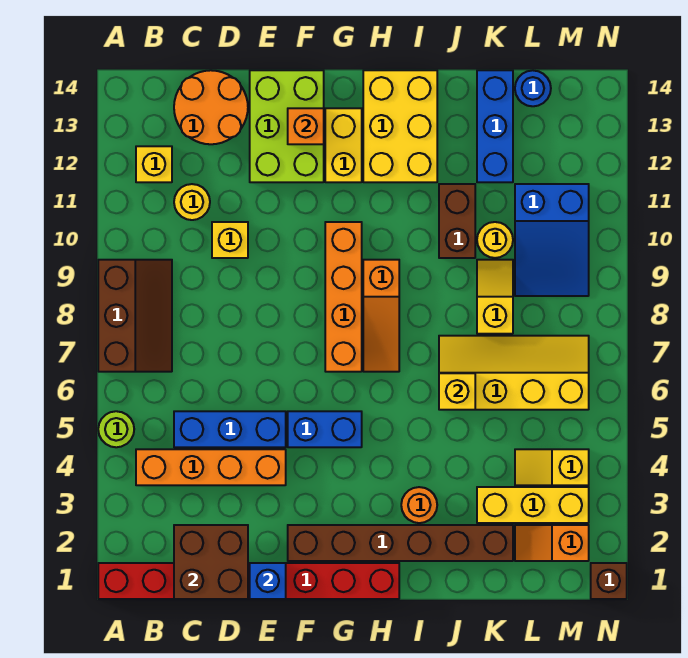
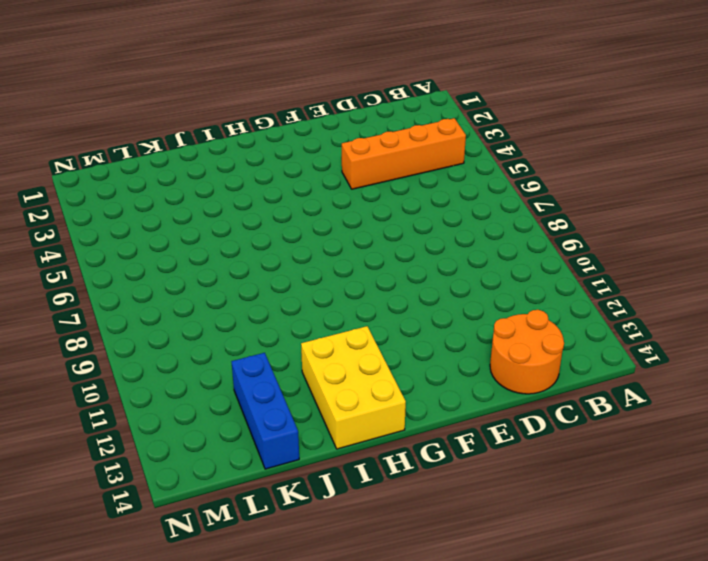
none -> red brick A1:H1 level 1
none -> lime round brick A5 level 1
none -> brown slope A7:B9 level 1 top A
none -> yellow brick B12 level 1

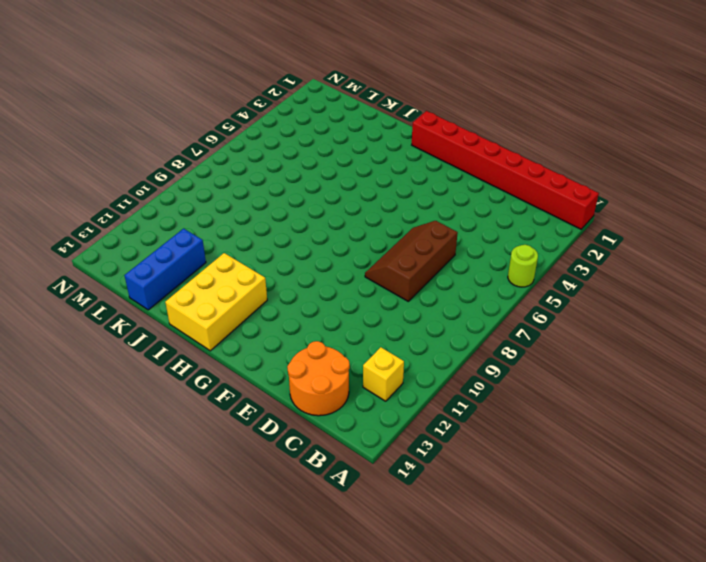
brown slope D6:E8 level 1 top D -> brown slope A7:B9 level 1 top A
none -> orange brick B4:E4 level 1
none -> blue brick C5:E5 level 1
none -> yellow round brick C11 level 1
none -> yellow brick D10 level 1

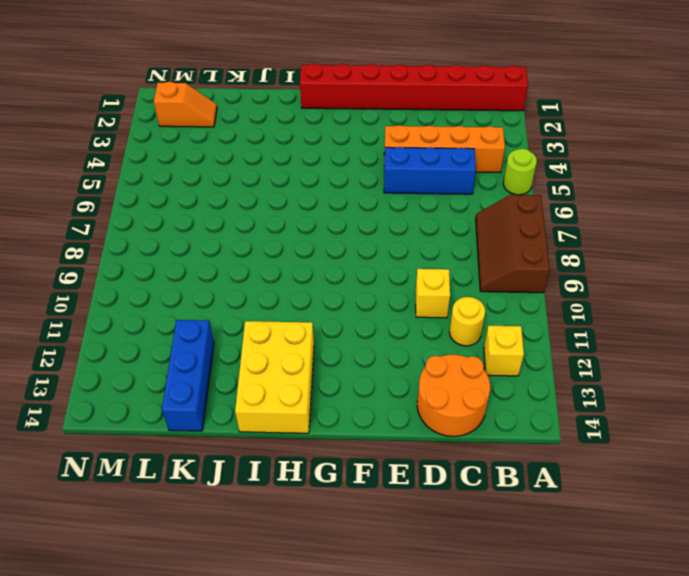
none -> lime brick E12:F14 level 1
none -> brown brick F2:K2 level 1
none -> blue brick F5:G5 level 1
none -> orange brick G7:G10 level 1

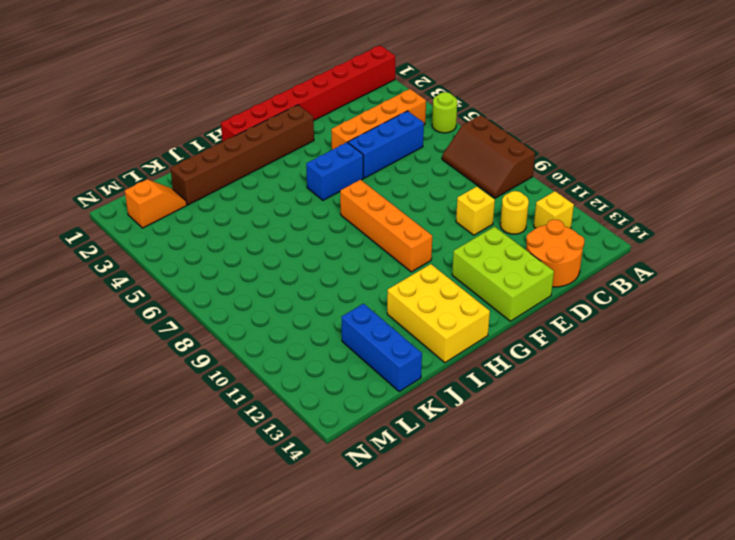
none -> yellow brick G12:G13 level 1
none -> orange slope H7:H9 level 1 top 9
none -> orange round brick I3 level 1
none -> yellow slope J6:M7 level 1 top 6

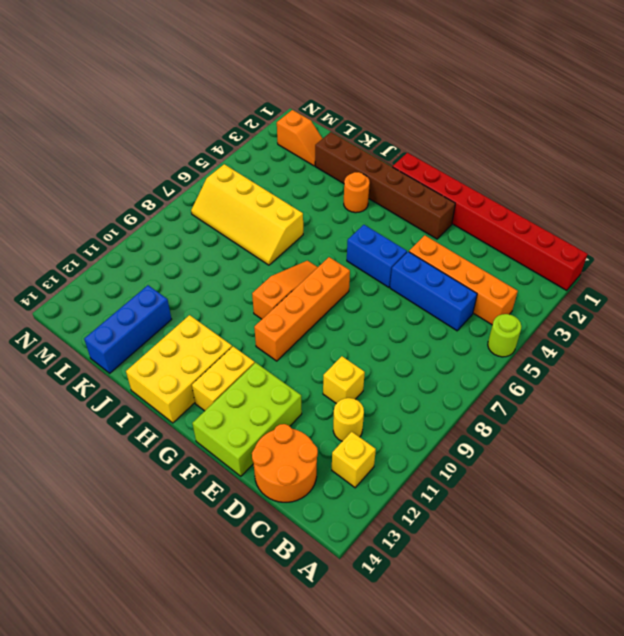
none -> brown slope A7:B9 level 1 top A
none -> brown brick J10:J11 level 1
none -> yellow brick K3:M3 level 1
none -> yellow slope K8:K9 level 1 top 8

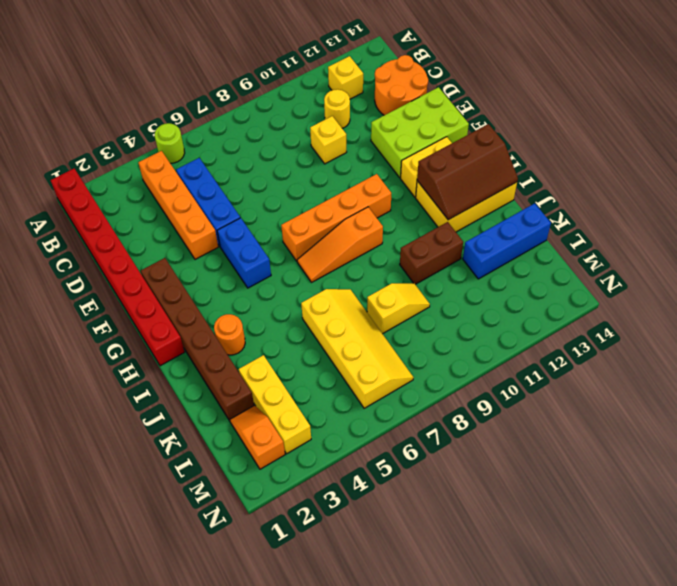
brown slope H12:I14 level 2 top H -> brown slope A7:B9 level 1 top A
none -> yellow round brick K10 level 1
none -> yellow slope L4:M4 level 1 top M
none -> blue slope L9:M11 level 1 top 11
none -> blue round brick L14 level 1

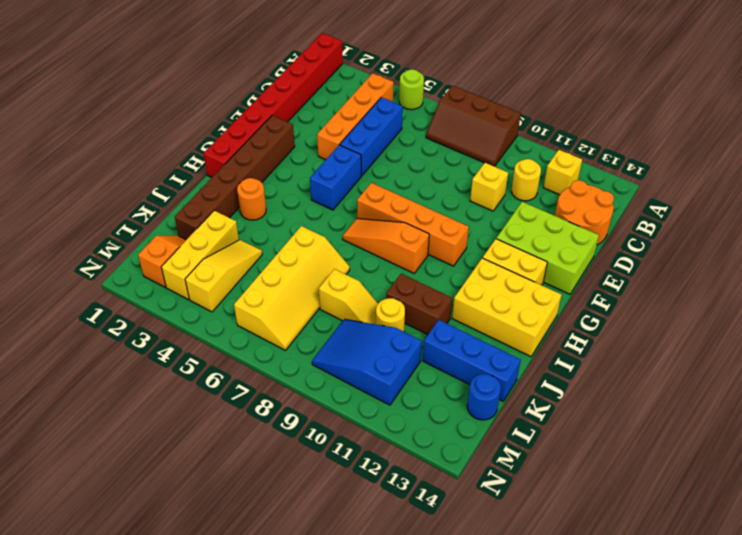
yellow slope K4:M4 level 1 top M -> yellow slope L4:M4 level 1 top M
none -> brown brick N1 level 1
none -> brown brick C1:D2 level 2
none -> blue brick E1 level 2
none -> orange brick F13 level 2

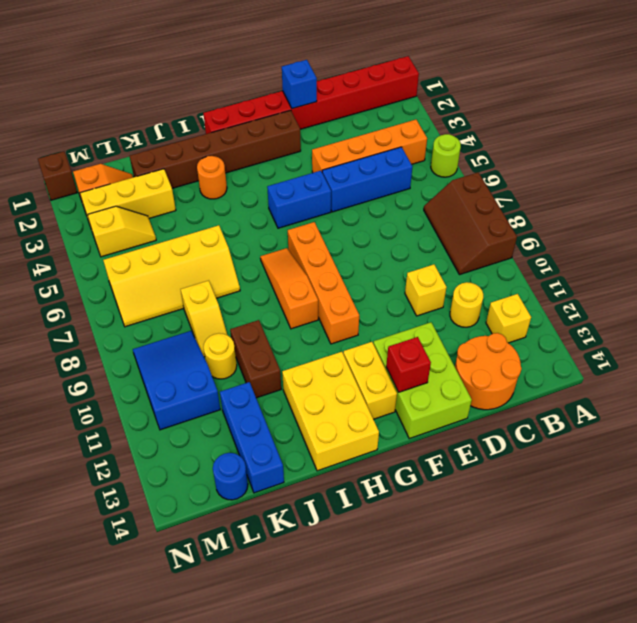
red brick F13 level 2 -> orange brick F13 level 2
none -> brown brick C1:D2 level 2
none -> yellow brick J6 level 2

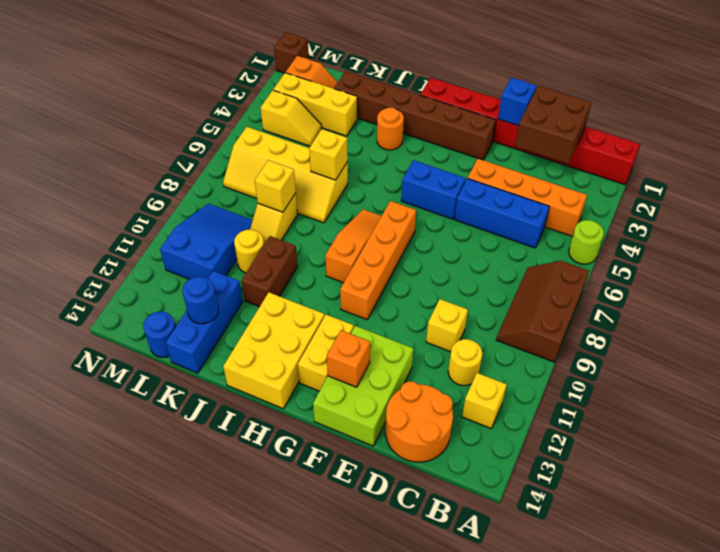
yellow brick K8 level 2 -> none
blue round brick K13 level 2 -> none

